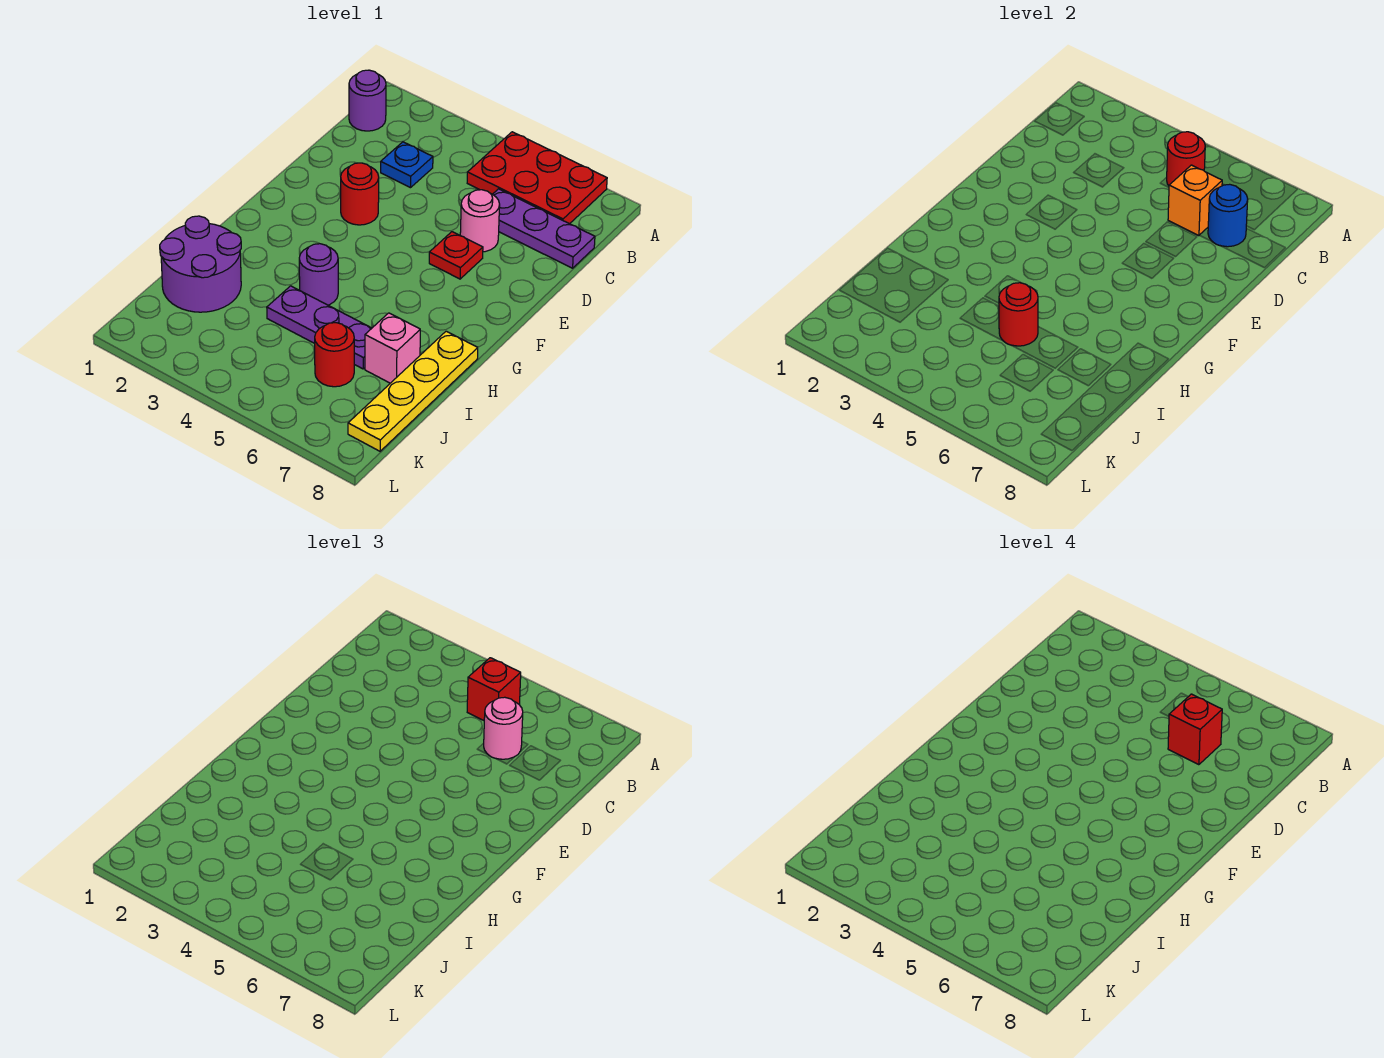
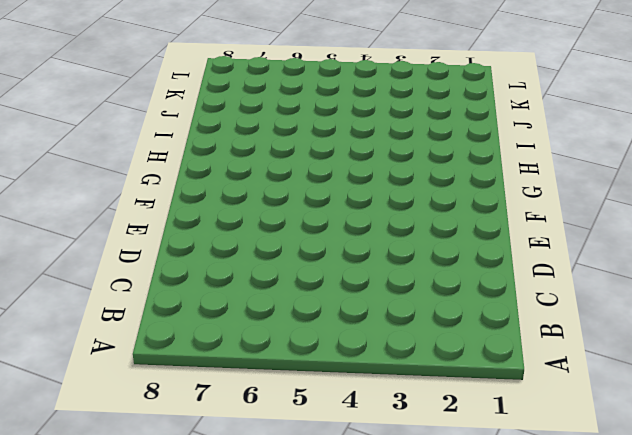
none -> red plate A5:B7 level 1
none -> purple round brick B1 level 1
none -> blue plate C3 level 1

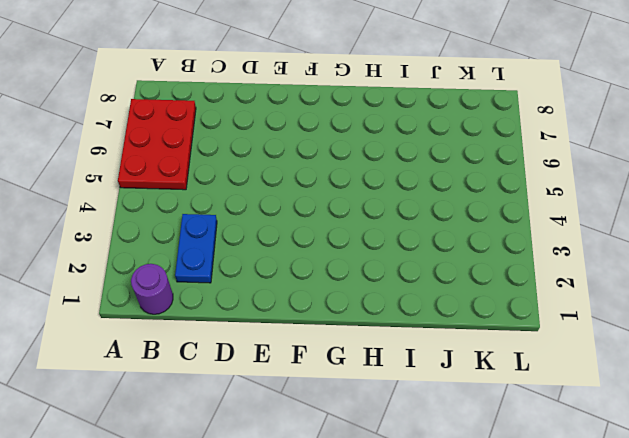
blue plate C2:C3 level 1 -> blue plate C3 level 1
none -> purple plate C6:C8 level 1
none -> pink round brick D6 level 1
none -> red round brick E3 level 1

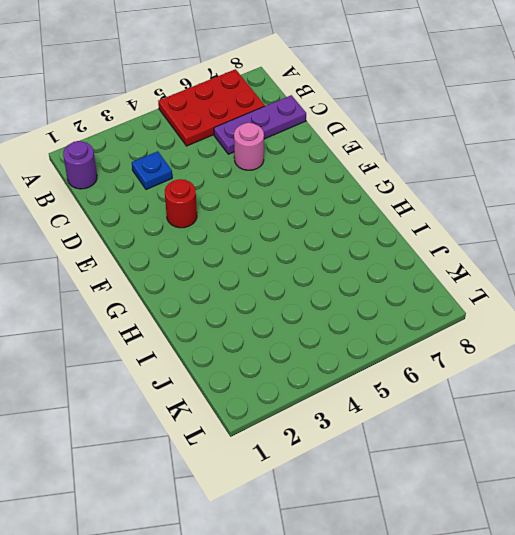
none -> red plate E6 level 1
none -> purple round brick H4 level 1
none -> yellow plate H8:K8 level 1

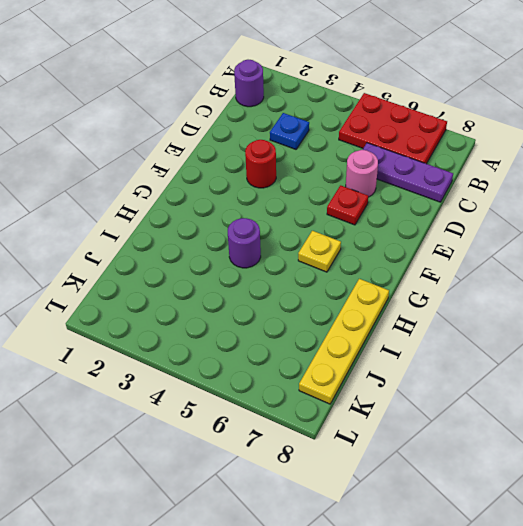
yellow plate G6 level 1 -> none
none -> purple round brick I1:J2 level 1
none -> purple plate I4:I6 level 1
none -> pink brick I7 level 1

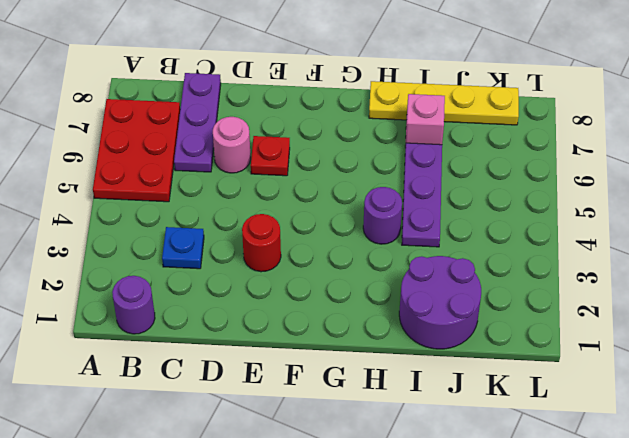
none -> red round brick J6 level 1
none -> red round brick B5 level 2
none -> orange brick C6 level 2

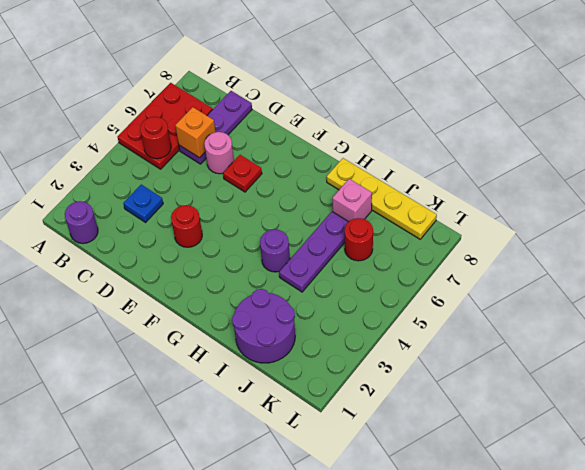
none -> blue round brick C7 level 2
none -> red round brick I5 level 2
none -> red brick B5 level 3

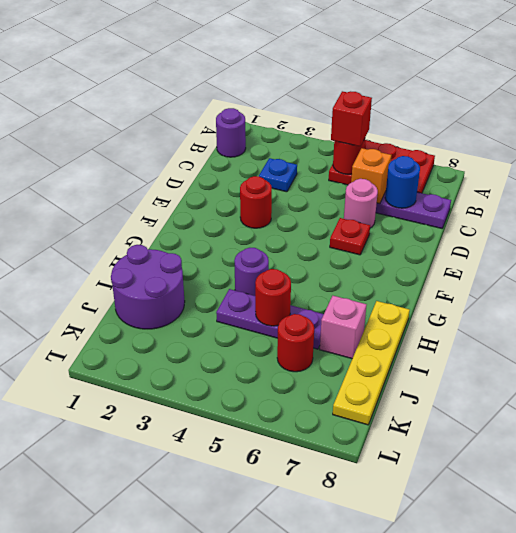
none -> pink round brick C6 level 3
none -> red brick C6 level 4

